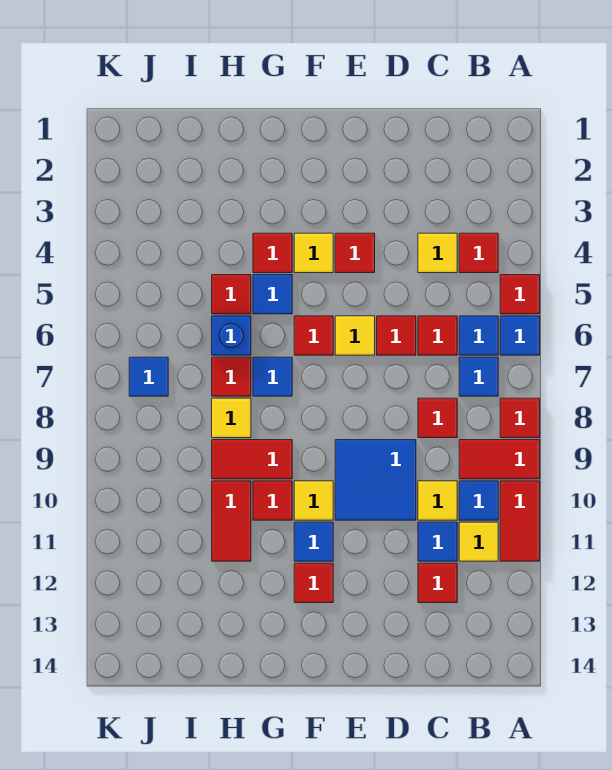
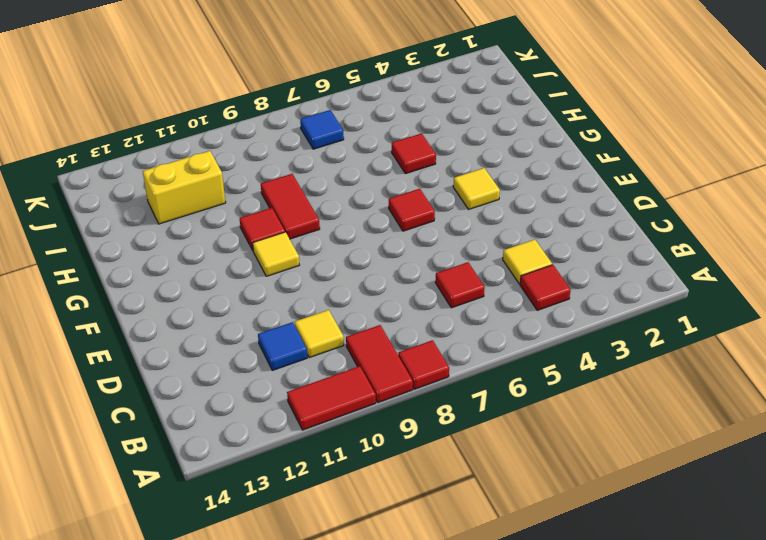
yellow brick I11:I12 level 1 -> none
none -> red tile A5 level 1
none -> blue tile A6 level 1
none -> blue tile B6 level 1
none -> blue tile B7 level 1

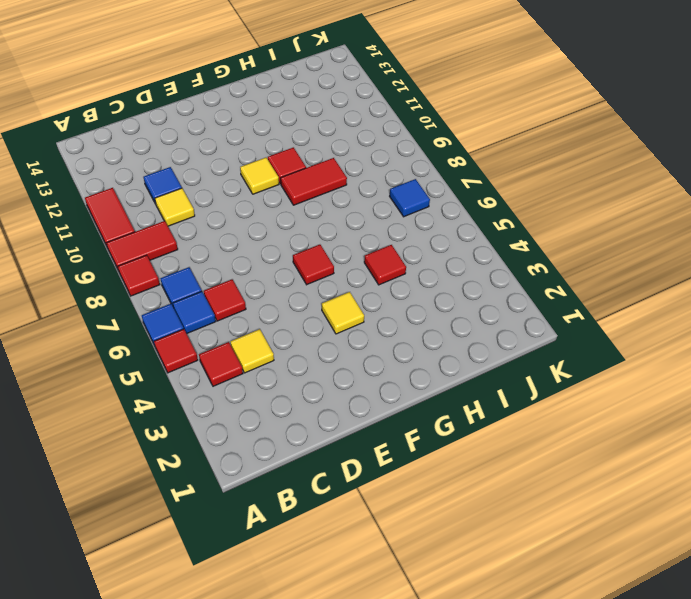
none -> blue tile B10 level 1
none -> yellow tile B11 level 1
none -> red tile C8 level 1
none -> red tile C12 level 1

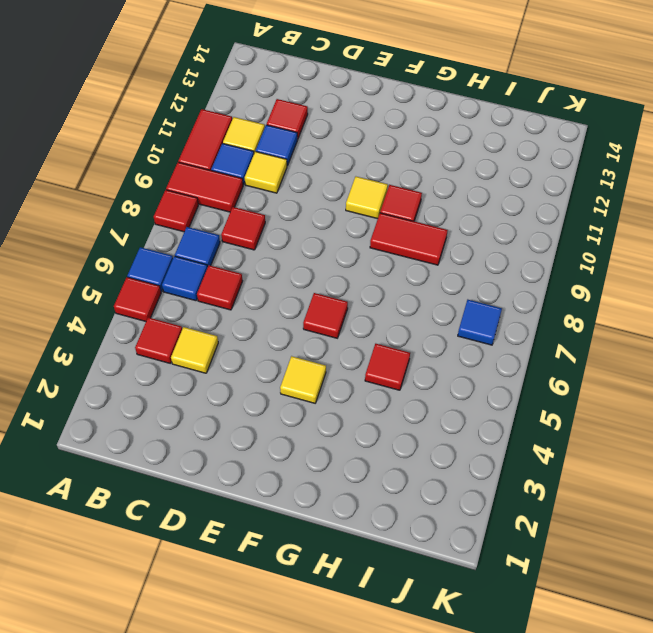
none -> red tile D6 level 1
none -> blue tile D9:E10 level 1
none -> red tile E4 level 1
none -> yellow tile E6 level 1

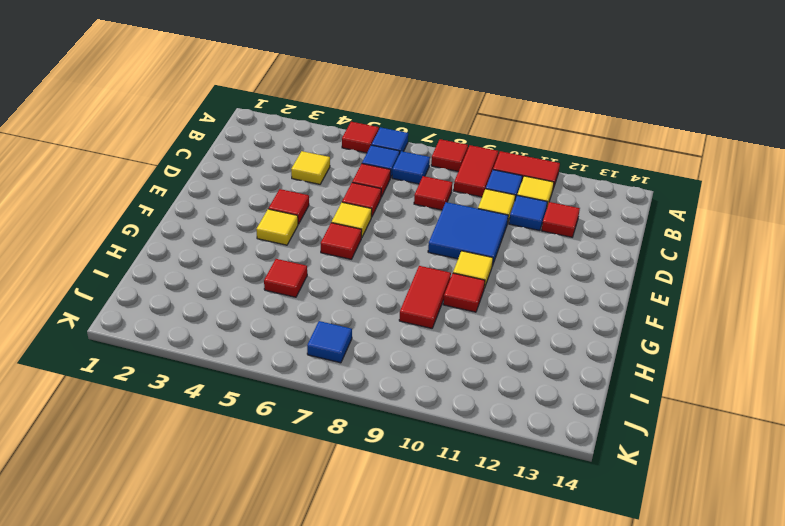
none -> red tile B4 level 1
none -> blue tile F11 level 1
none -> red tile F12 level 1
none -> red tile G4 level 1

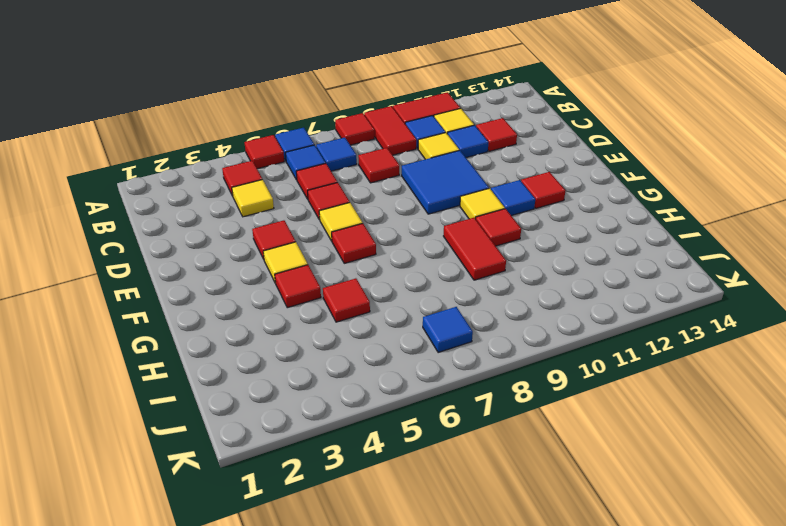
none -> blue tile G5 level 1
none -> blue tile G7 level 1
none -> blue brick H6 level 1
none -> red tile H7 level 1

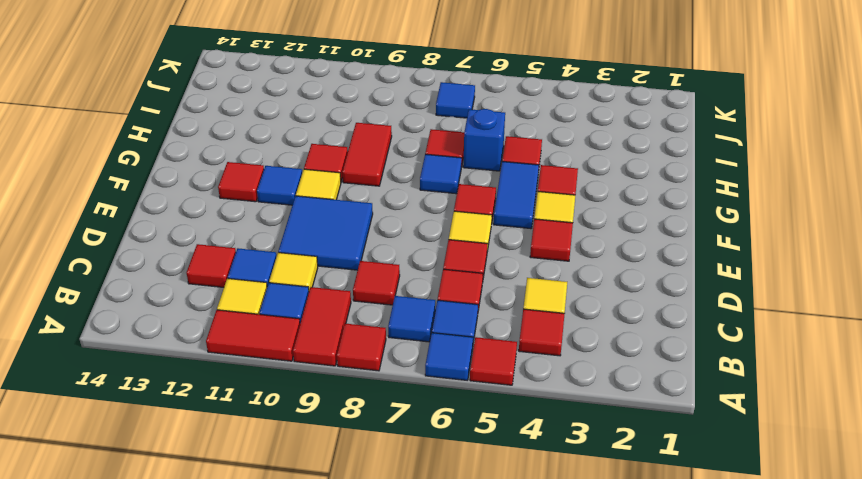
blue tile F5:G5 level 1 -> blue tile G5 level 1
none -> yellow tile H8 level 1
none -> red tile H10:H11 level 1

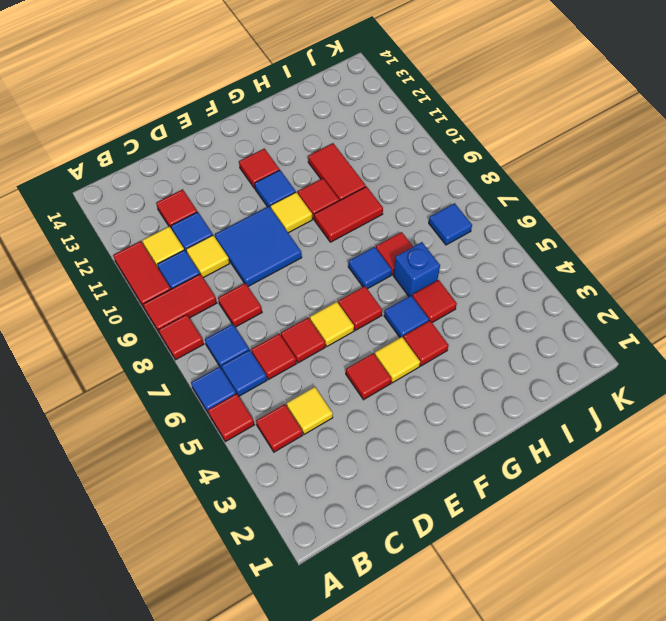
none -> yellow tile H8 level 1

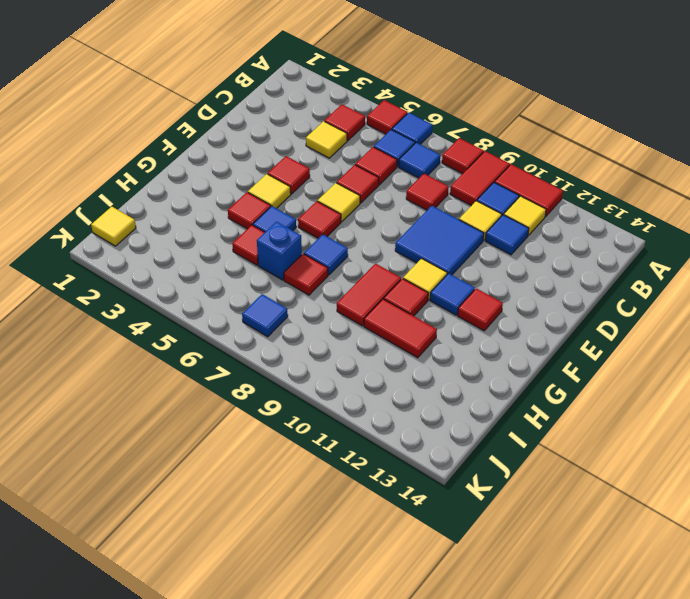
yellow tile J1 level 1 -> yellow tile H8 level 1
none -> red tile C12 level 1

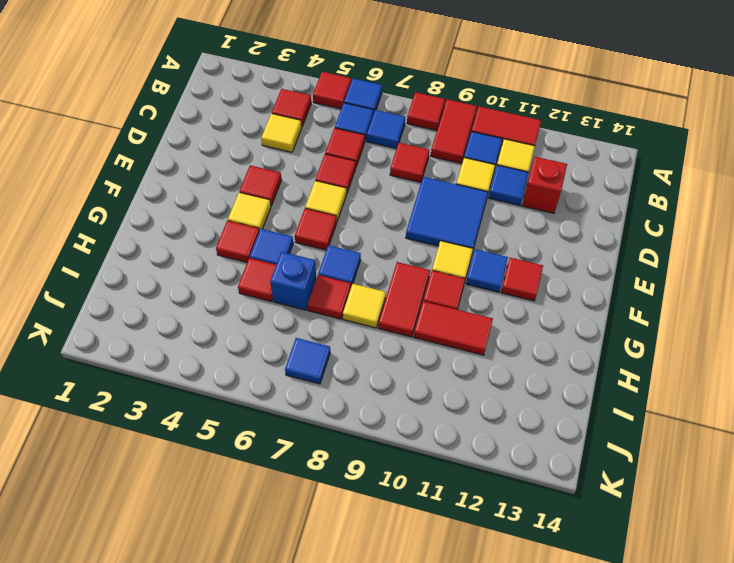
red brick C12 level 1 -> red tile C12 level 1

